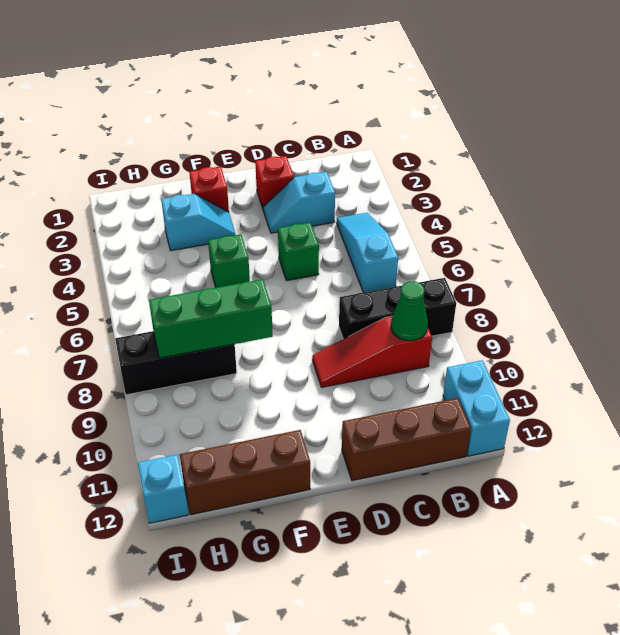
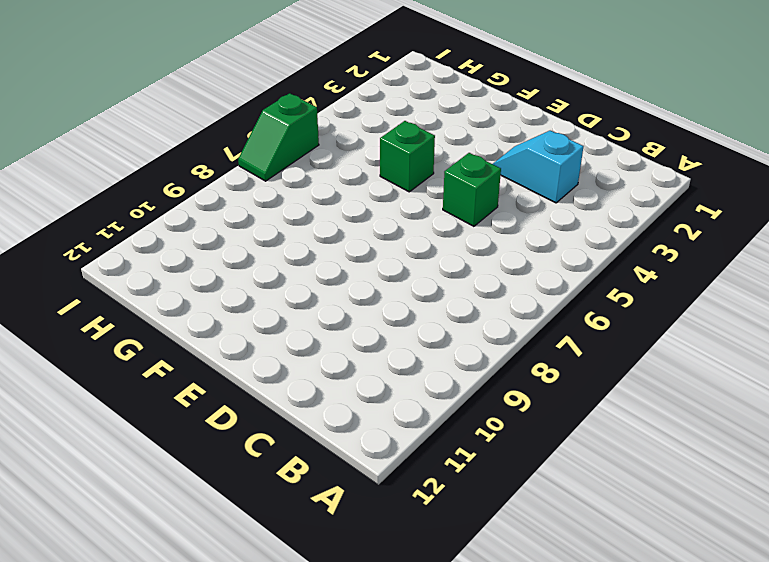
green slope I6:I7 level 1 top 6 -> none
none -> black brick A8:C8 level 1
none -> cyan brick A11:A12 level 1
none -> cyan slope B4:B6 level 1 top 6

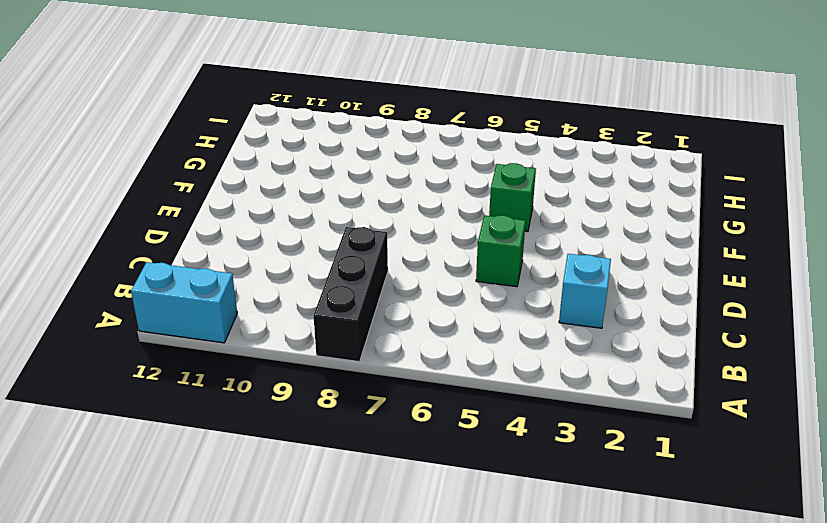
none -> cyan slope B4:B6 level 1 top 6
none -> red slope B9:D9 level 1 top B
none -> brown brick B12:D12 level 1

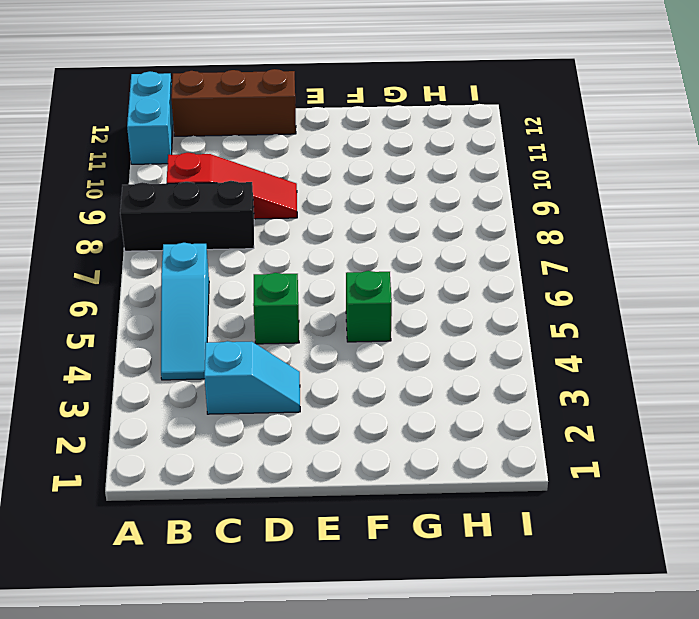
none -> red brick D2 level 1
none -> red brick F2 level 1
none -> cyan slope F3:G3 level 1 top G

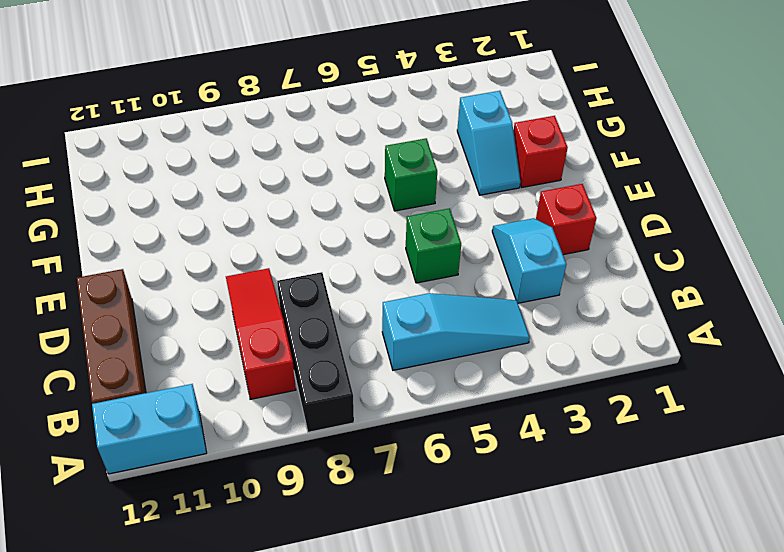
none -> brown brick F12:H12 level 1
none -> black brick G8:I8 level 1
none -> cyan brick I12 level 1

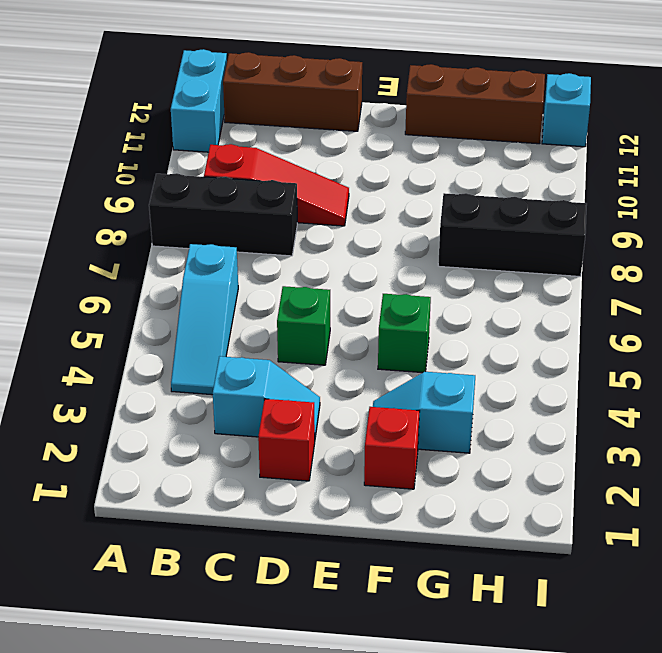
none -> green cone B9 level 2
none -> green brick F8:H8 level 2

